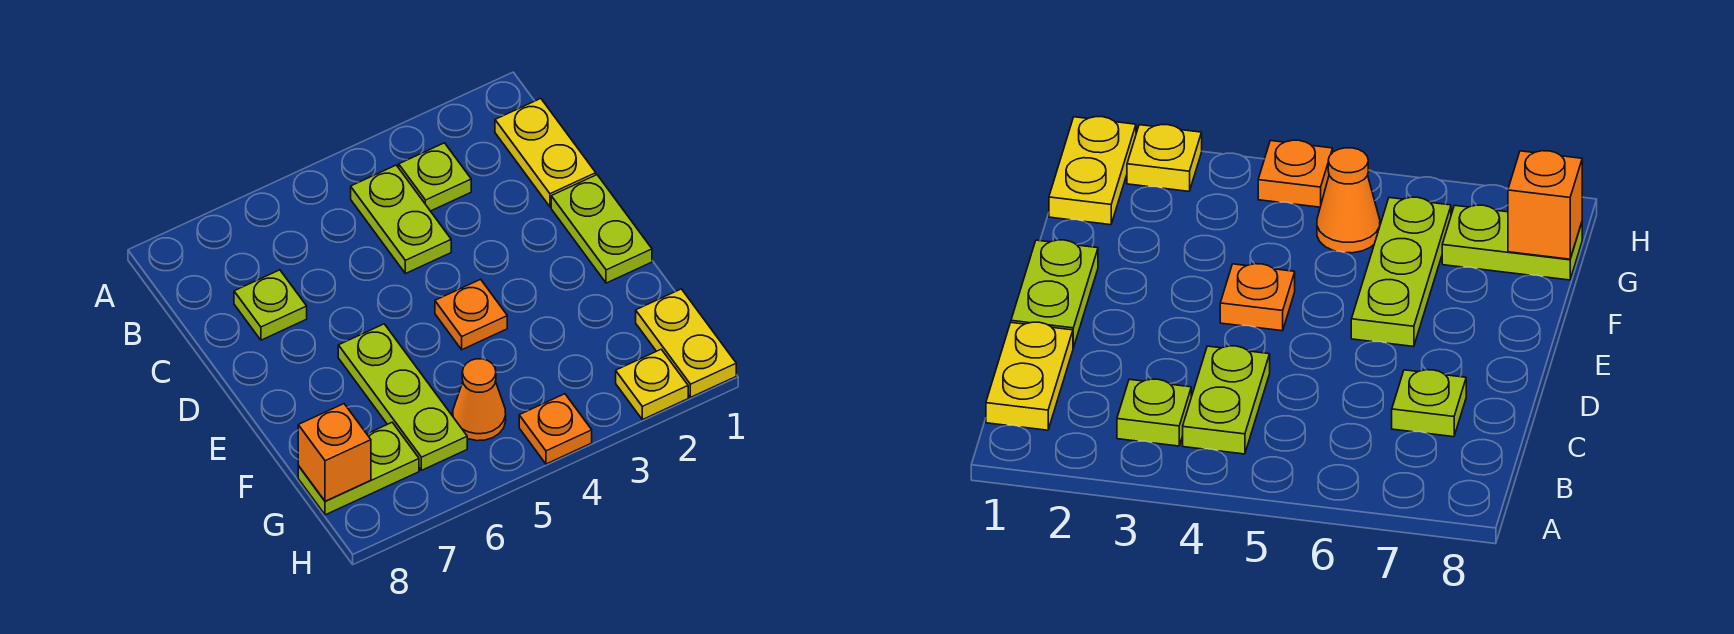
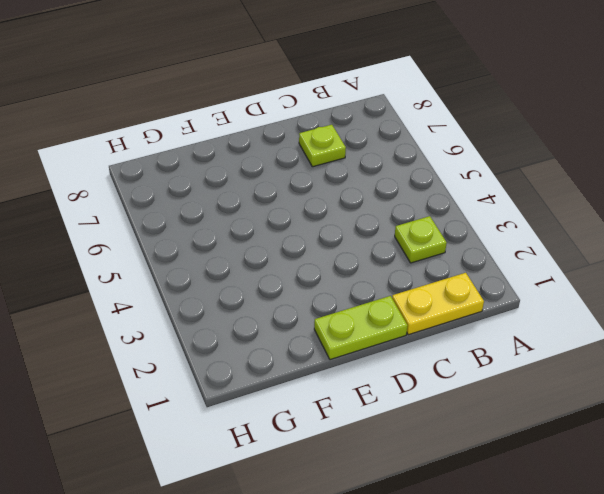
none -> lime plate B4:C4 level 1
none -> orange plate E4 level 1
none -> lime plate E6:G6 level 1

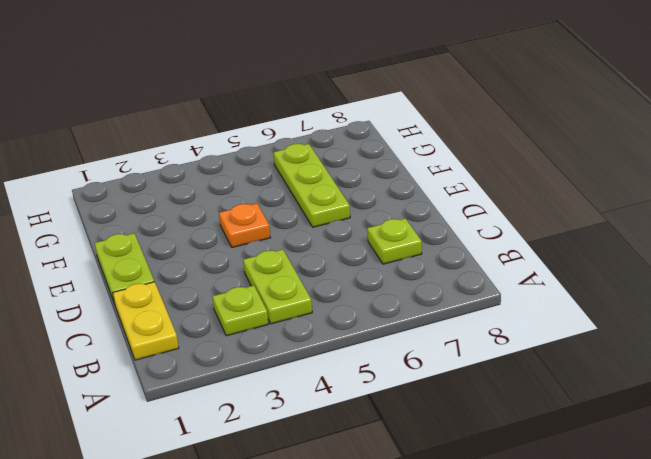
none -> yellow plate G1:H1 level 1
none -> orange cone G5 level 1
none -> lime plate G7:G8 level 1

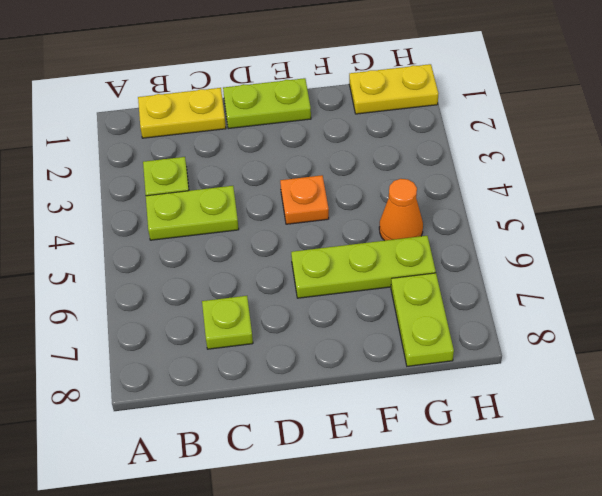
none -> yellow plate H2 level 1
none -> orange plate H4 level 1
none -> orange brick G8 level 2

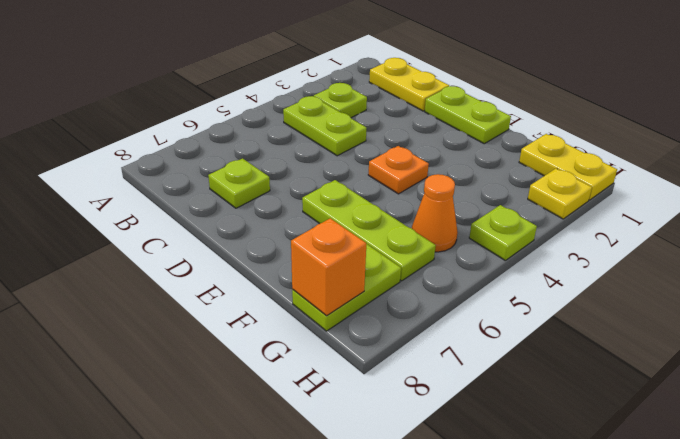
lime plate H4 level 1 -> orange plate H4 level 1

